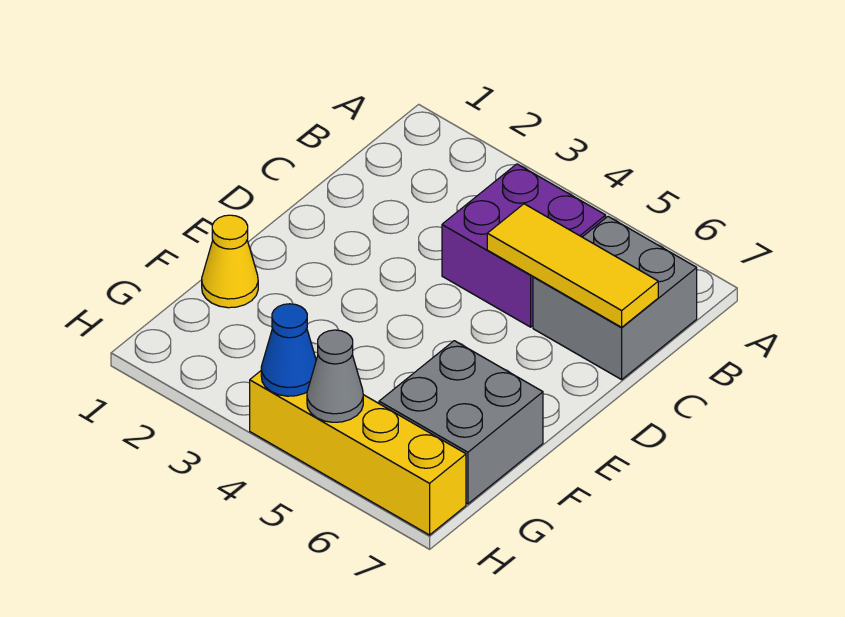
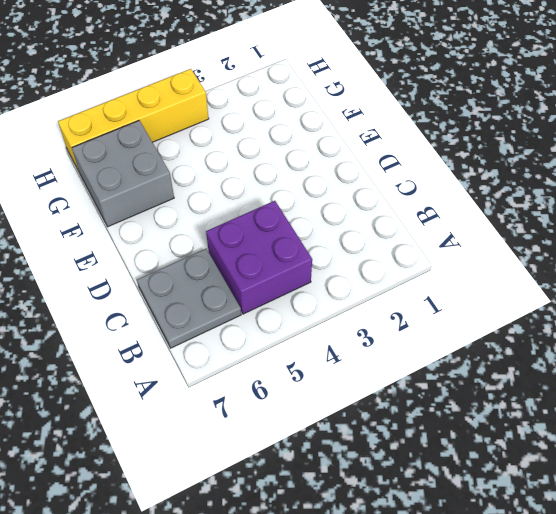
grey plate B6:C7 level 1 -> grey brick B6:C7 level 1
none -> yellow cone F1 level 1
none -> yellow tile C5:C7 level 2

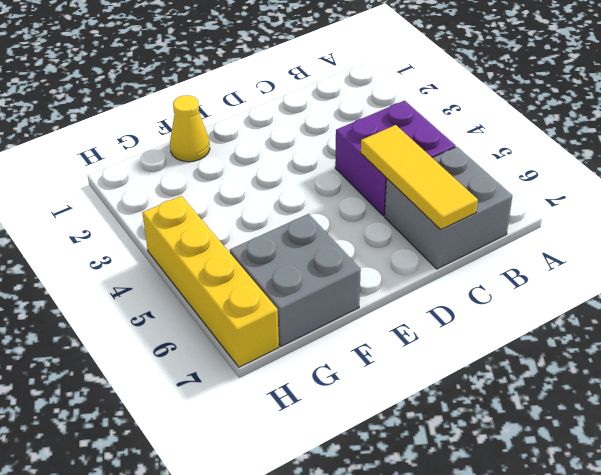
none -> blue cone H4 level 2
none -> grey cone H5 level 2

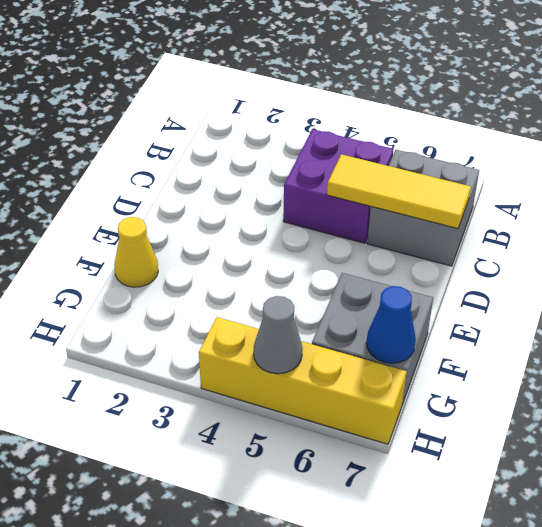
blue cone G7 level 2 -> blue cone H4 level 2

